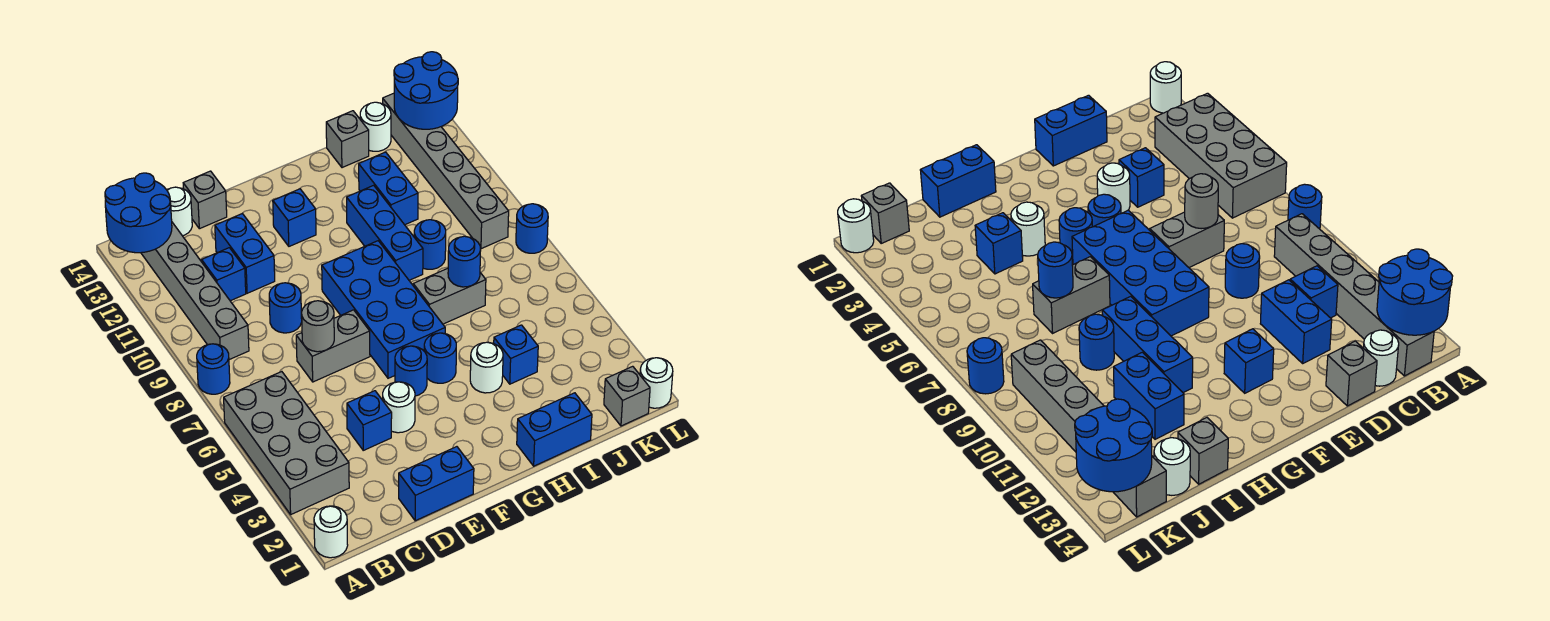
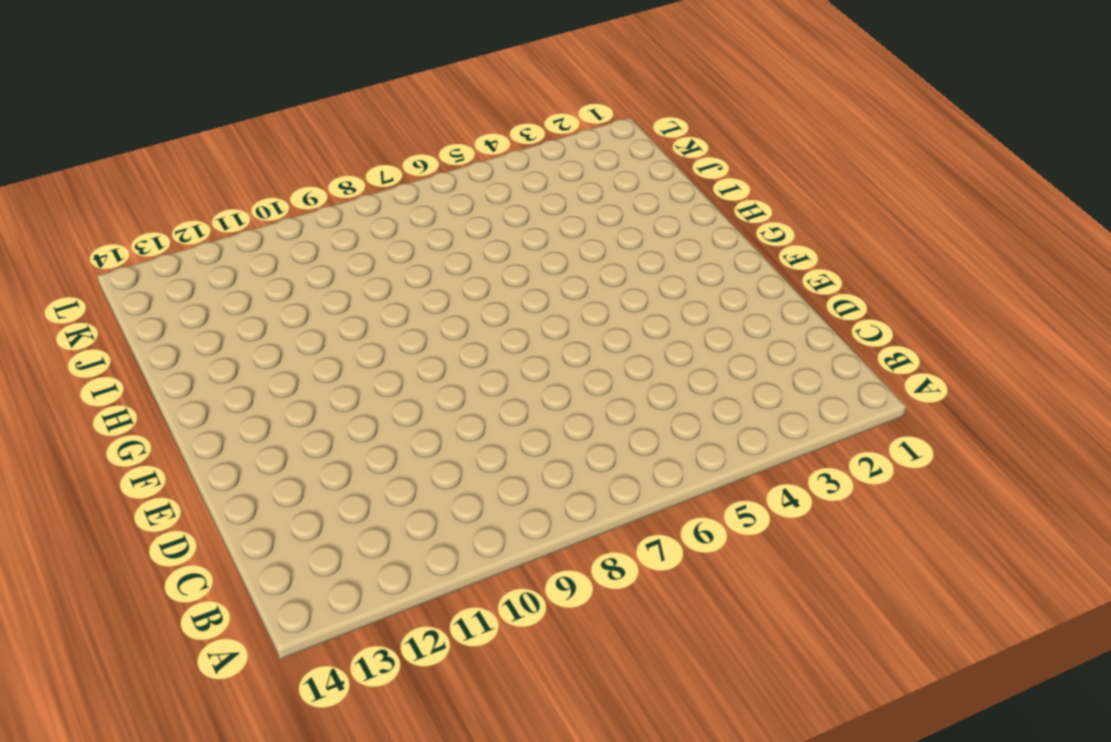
none -> white round brick A1 level 1
none -> grey brick A3:B6 level 1
none -> blue round brick A8 level 1
none -> grey brick B9:B14 level 1

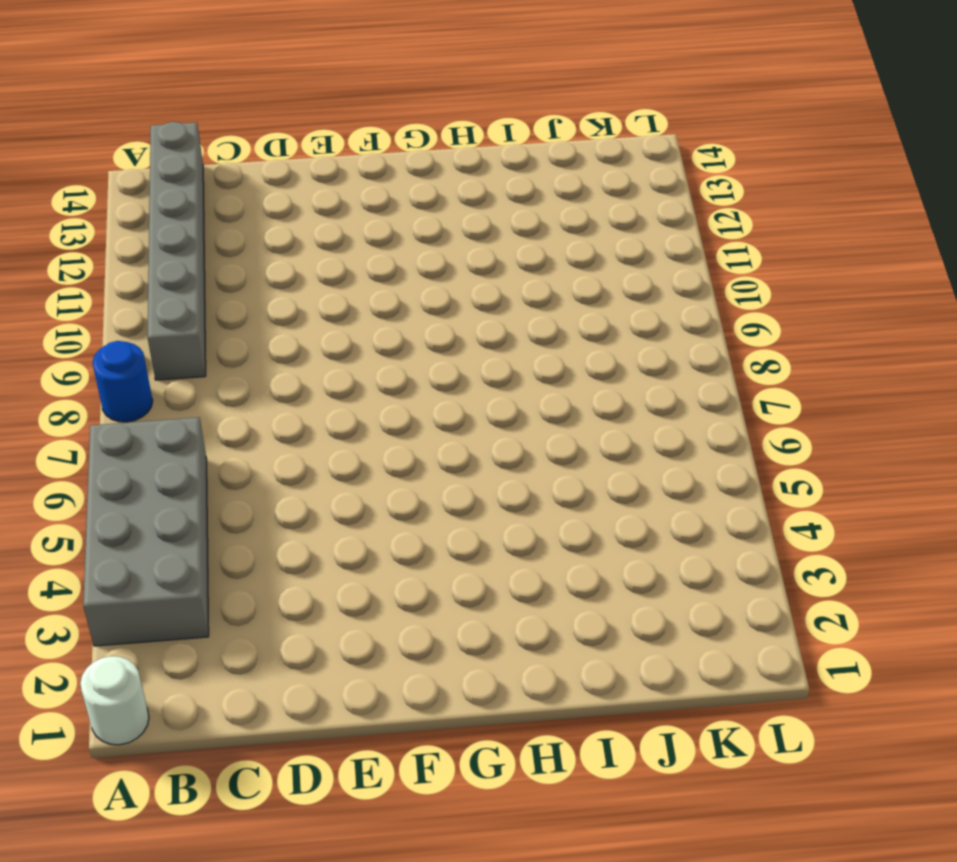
none -> blue brick C11 level 1
none -> white round brick C14 level 1
none -> blue brick D1:E1 level 1
none -> blue brick D4 level 1

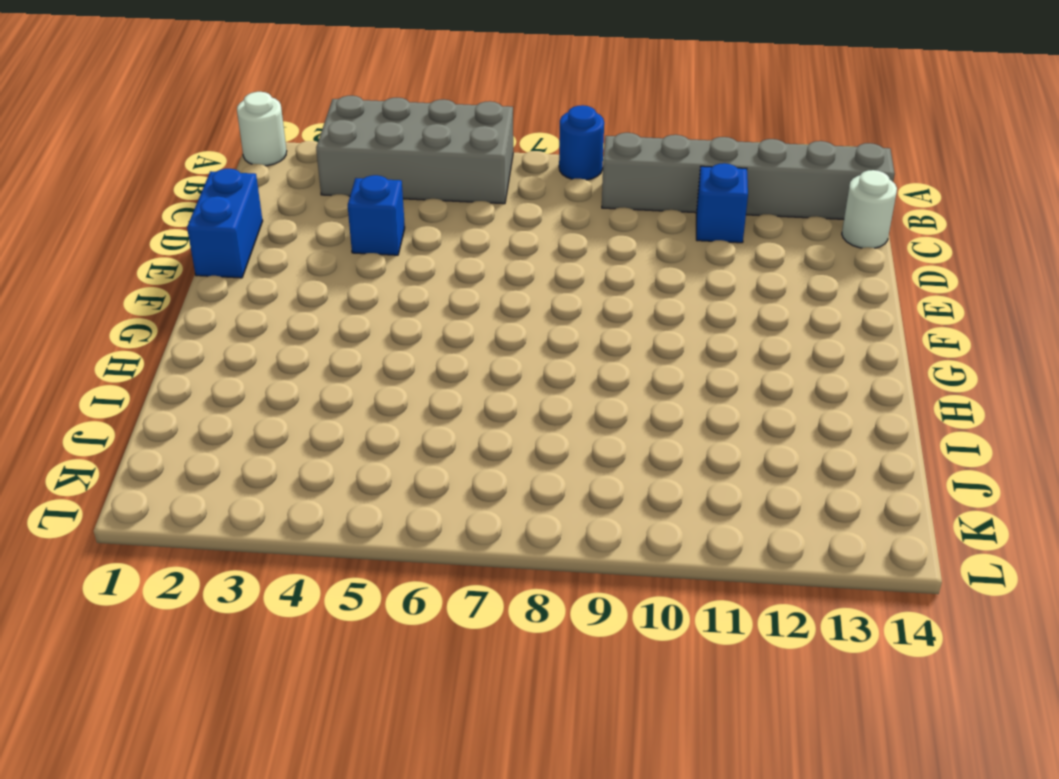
none -> grey brick D7:E7 level 1
none -> blue round brick D9 level 1
none -> blue brick D11:D12 level 1
none -> grey brick D14 level 1

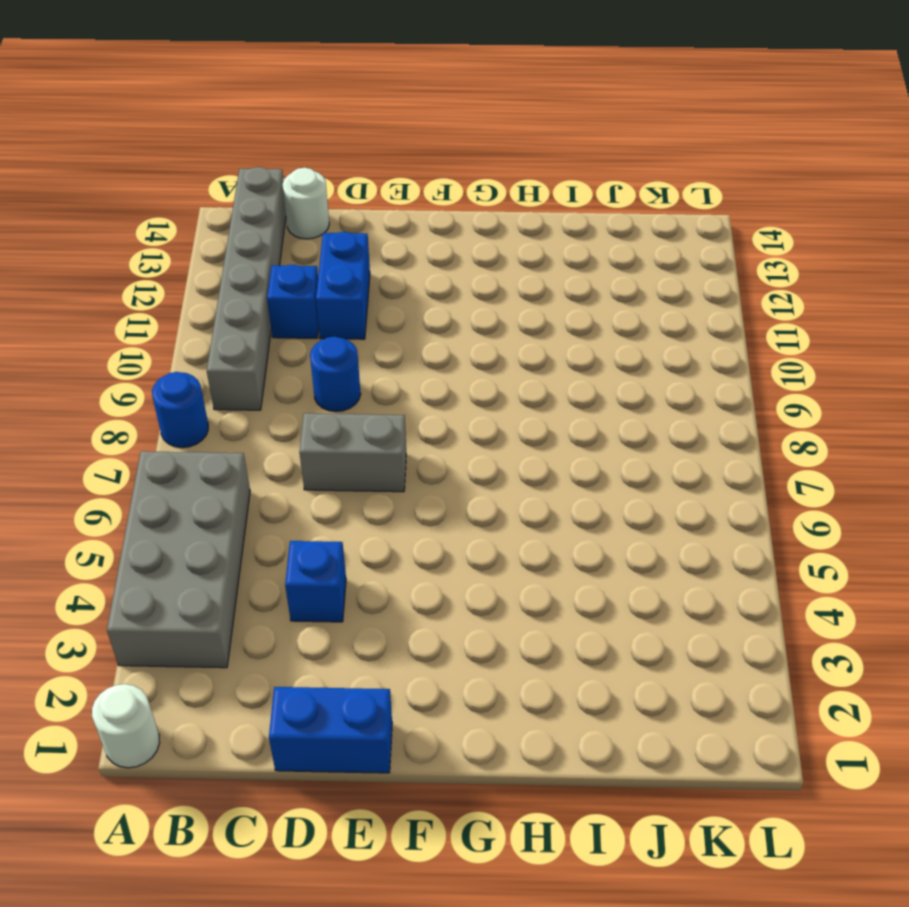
none -> grey brick D14 level 1
none -> white round brick E4 level 1
none -> blue round brick F5 level 1
none -> blue brick F6:G9 level 1

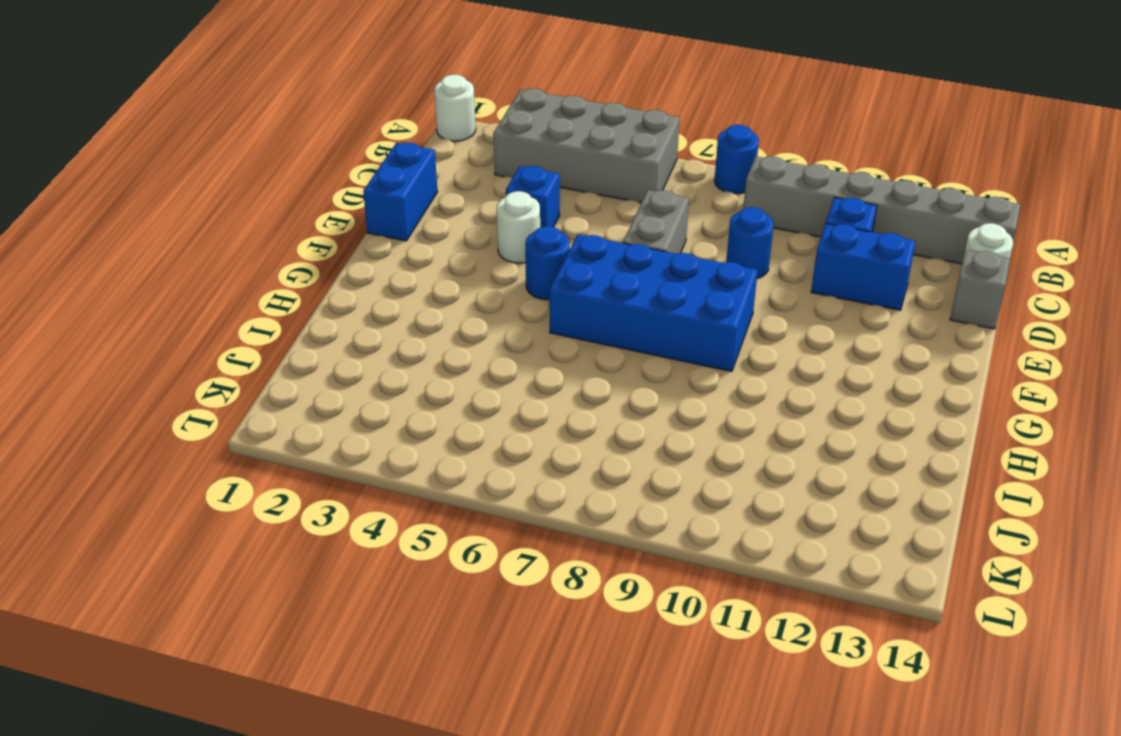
none -> blue brick F12 level 1
none -> blue round brick G5 level 1
none -> blue brick H1:I1 level 1
none -> white round brick H4 level 1

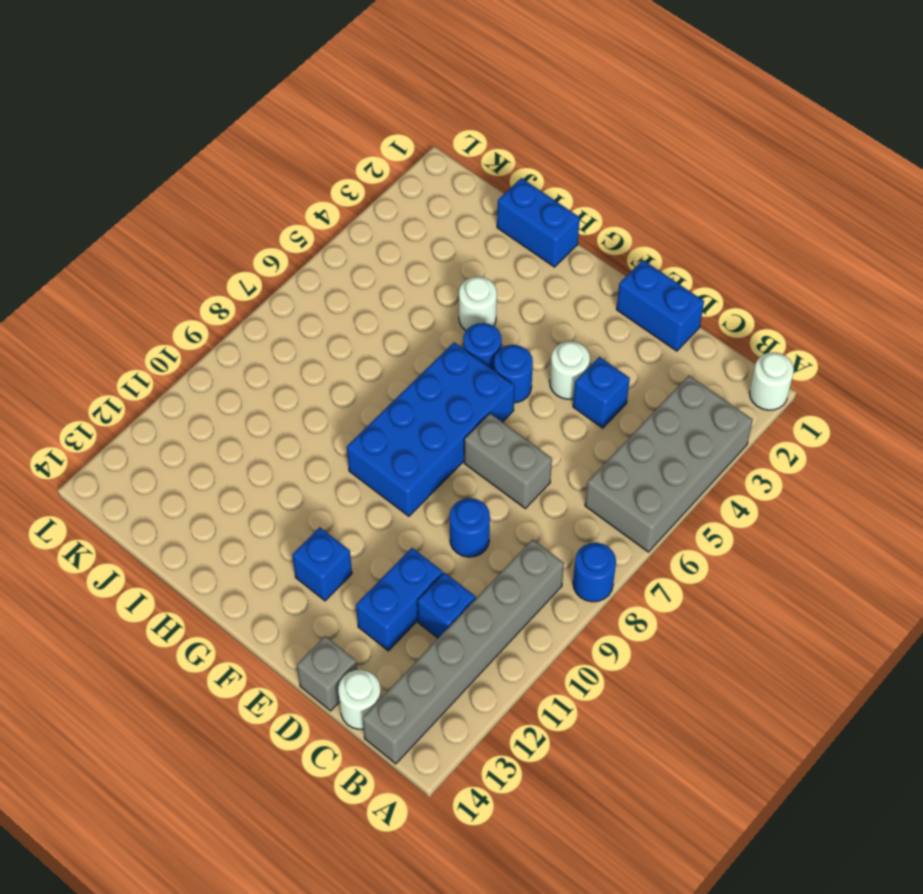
none -> grey brick H7:I7 level 1
none -> blue brick H9:H11 level 1
none -> blue brick I4 level 1
none -> blue round brick I9 level 1

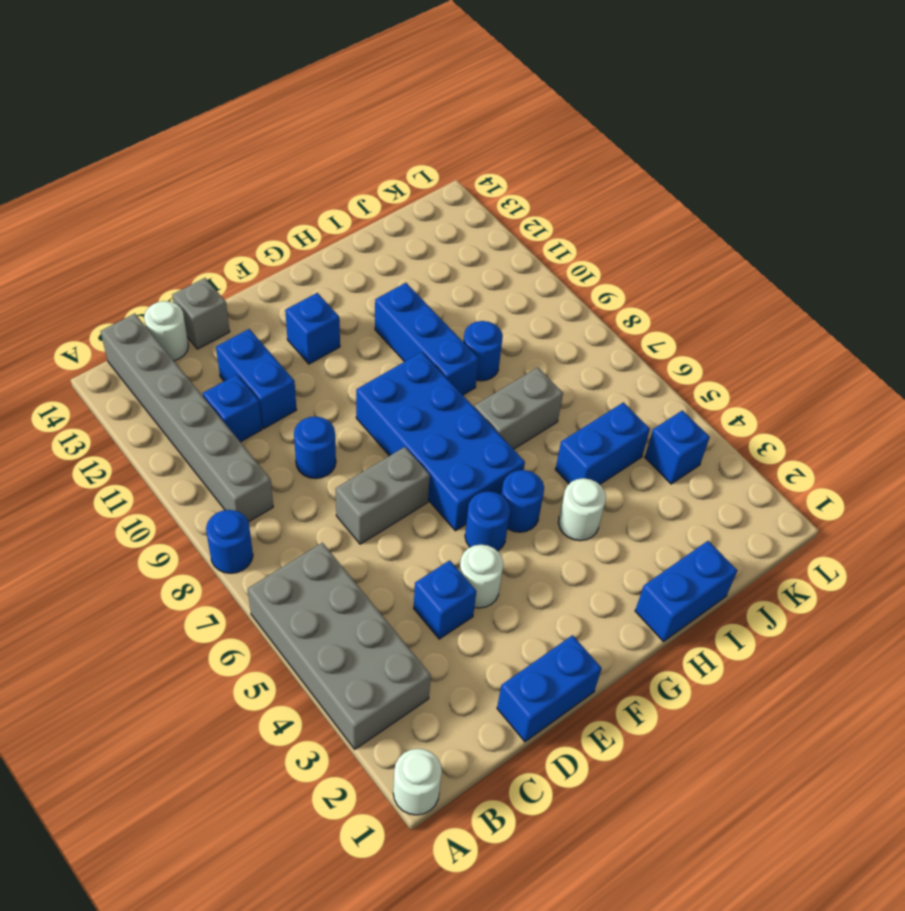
blue brick I5:J5 level 1 -> blue brick I11:I12 level 1
blue brick K4 level 1 -> blue brick I4 level 1
none -> grey brick I14 level 1
none -> white round brick J14 level 1
none -> grey brick K1 level 1
none -> grey brick K9:K14 level 1

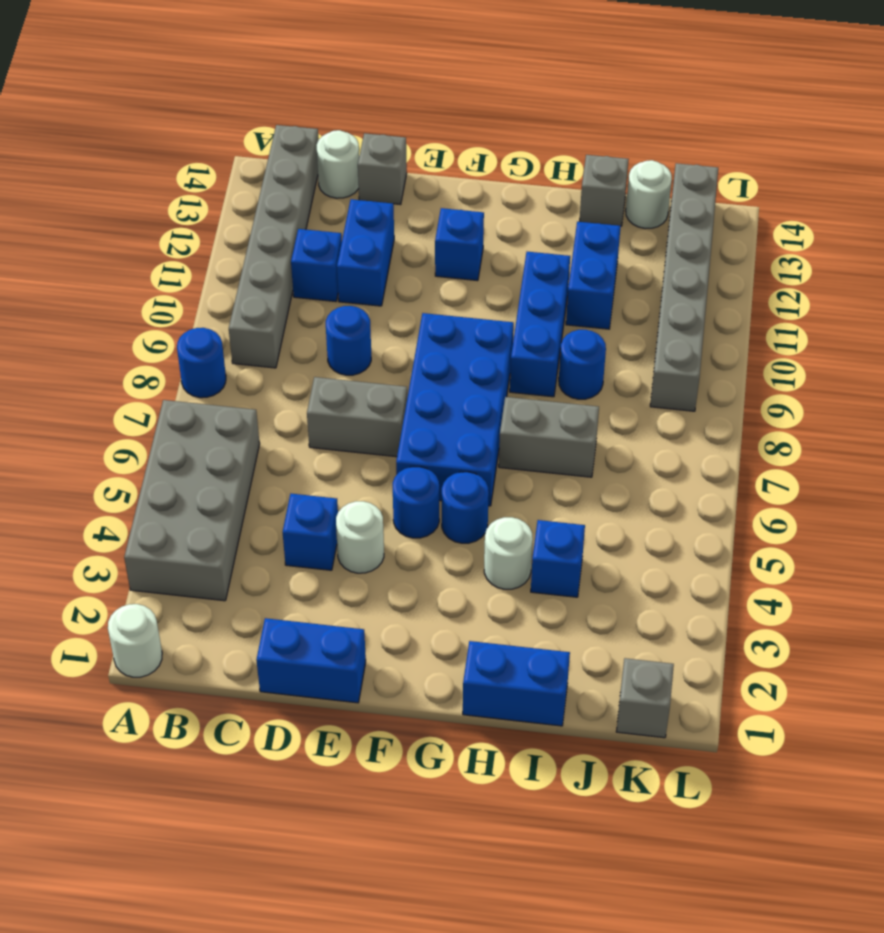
none -> white round brick L1 level 1
none -> blue round brick L8 level 1
none -> blue round brick A13:B14 level 2
none -> grey round brick D7 level 2

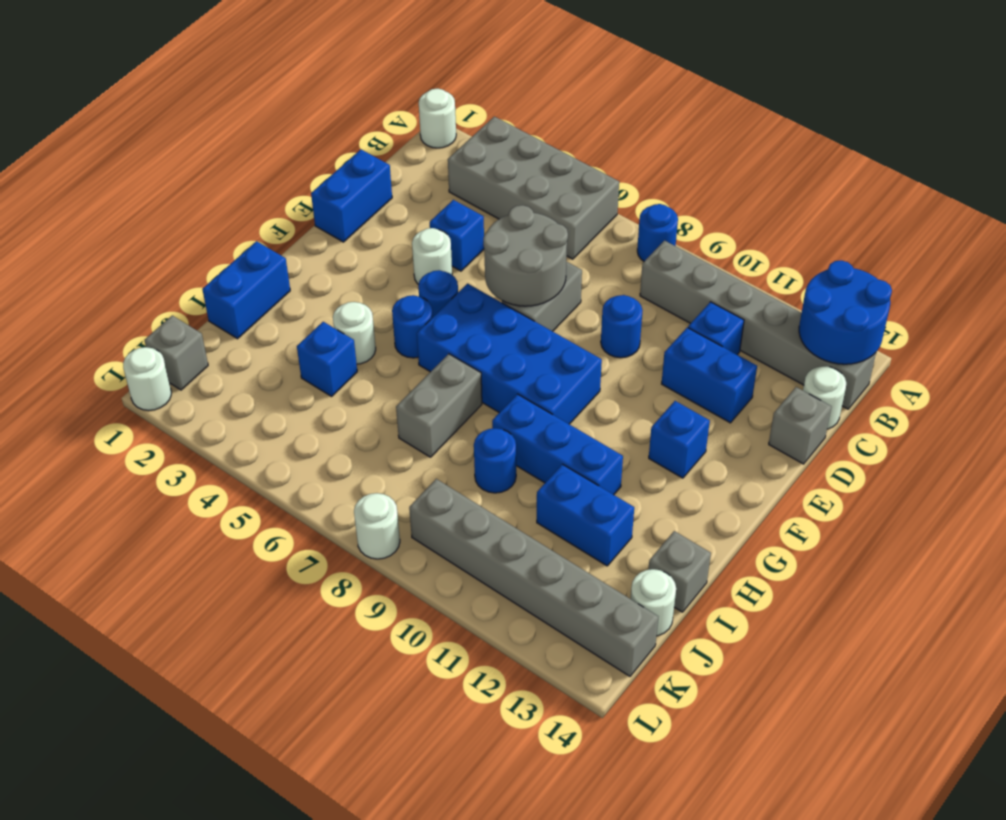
grey round brick D6:E7 level 2 -> grey round brick D7 level 2
white round brick L8 level 1 -> blue round brick L8 level 1
none -> blue round brick I7 level 2
none -> blue round brick K13:L14 level 2

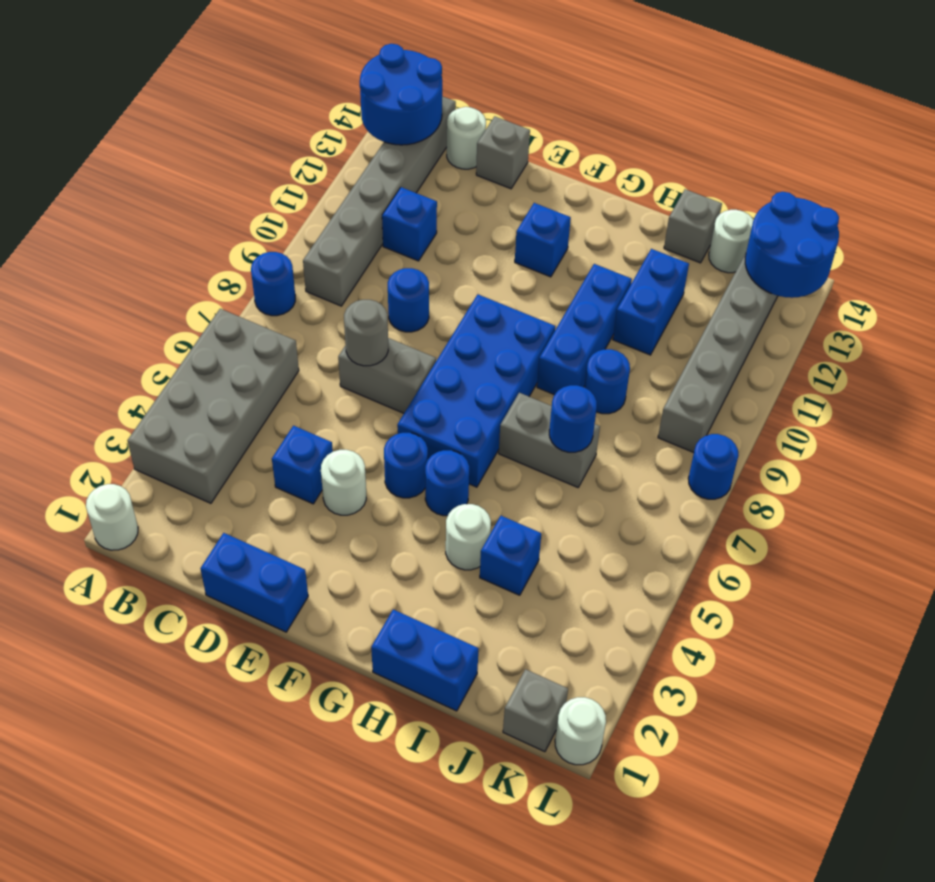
none -> blue brick D11:D12 level 1

